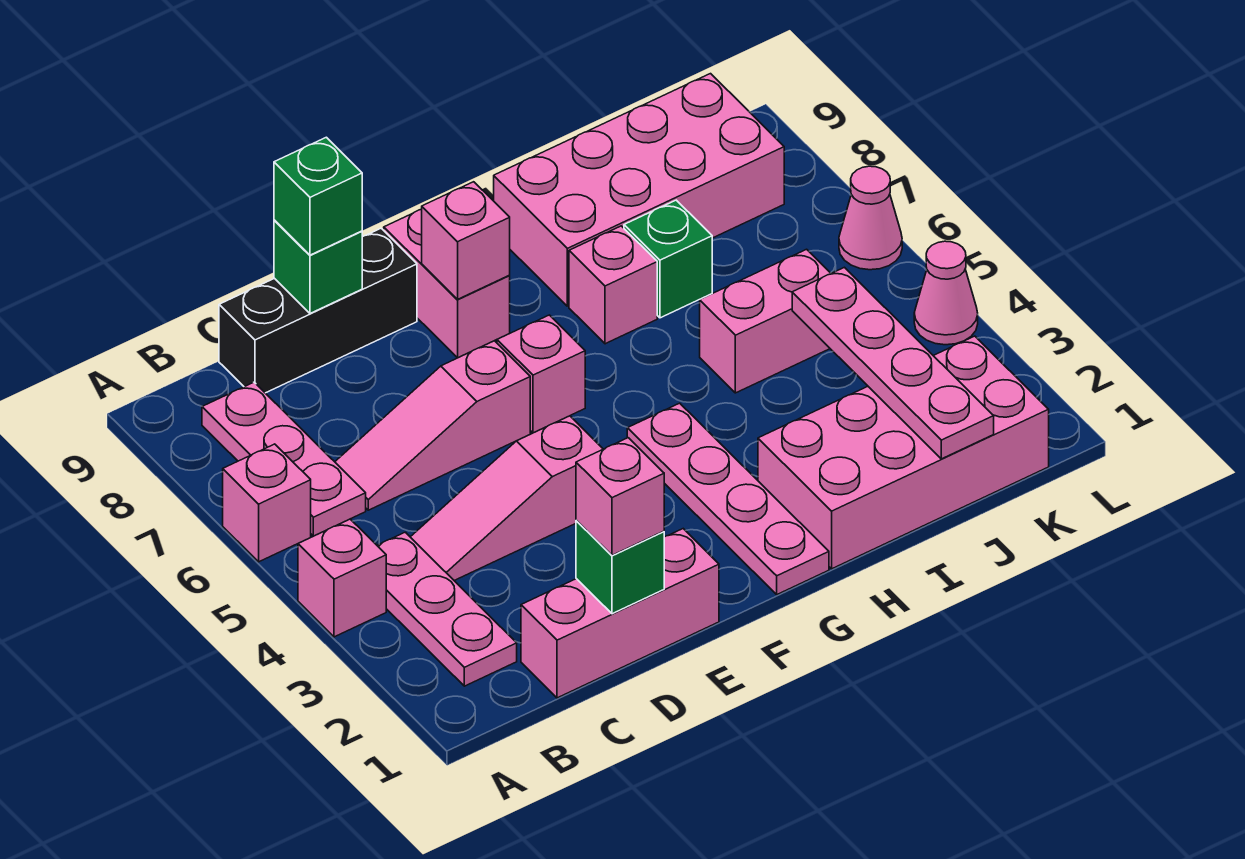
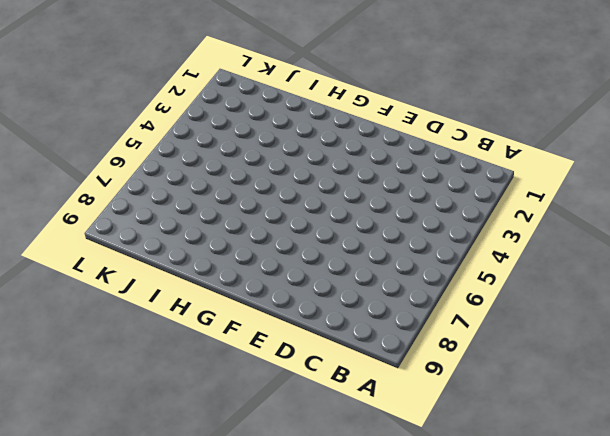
none -> pink brick A4 level 1
none -> pink brick A6 level 1
none -> pink plate B2:B4 level 1

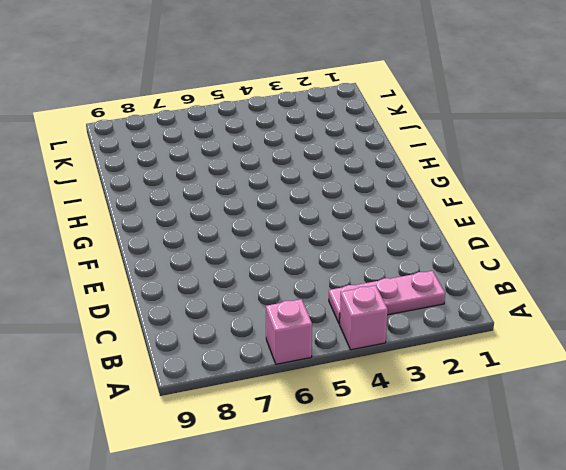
none -> pink plate B6:B8 level 1
none -> pink brick C1:E1 level 1
none -> pink slope C4:E4 level 1 top E

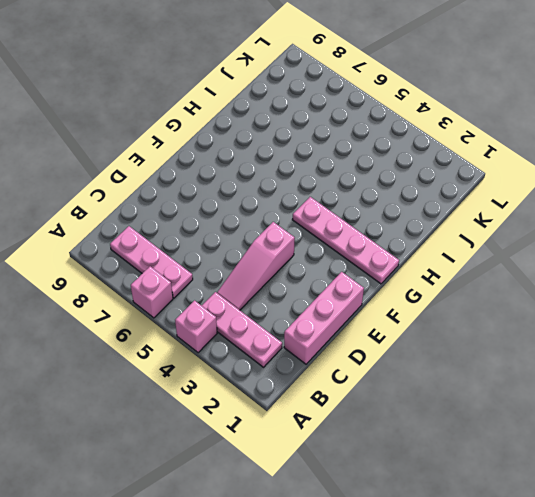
none -> pink slope C6:E6 level 1 top E
none -> black brick C9:E9 level 1
none -> pink brick F6 level 1

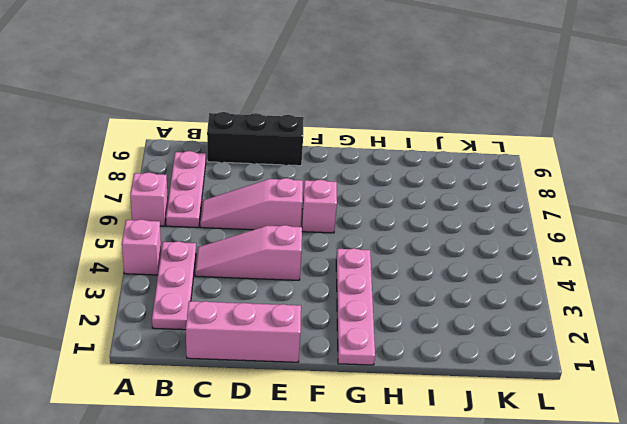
none -> pink brick F8:F9 level 1
none -> pink brick H1:K2 level 1
none -> pink brick H7 level 1

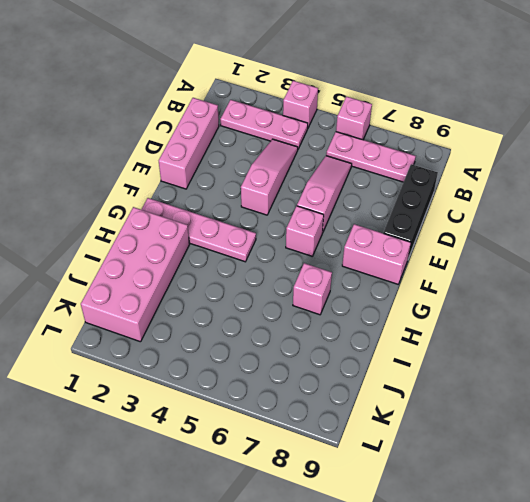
none -> pink brick H8:K9 level 1
none -> pink brick I5:J5 level 1
none -> green brick I7 level 1

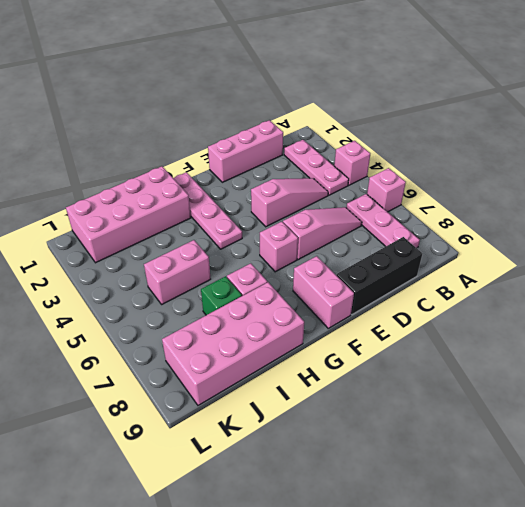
none -> pink cone L4 level 1
none -> pink cone L6 level 1
none -> green brick D1 level 2

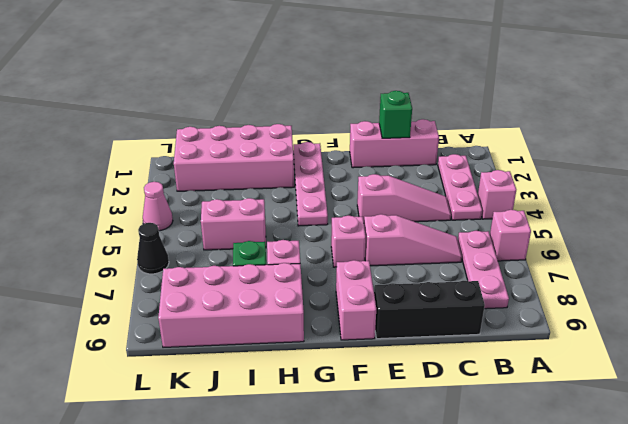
black cone L6 level 1 -> pink cone L6 level 1
none -> green brick D9 level 2
none -> pink brick F8 level 2
none -> pink plate J1:J4 level 2

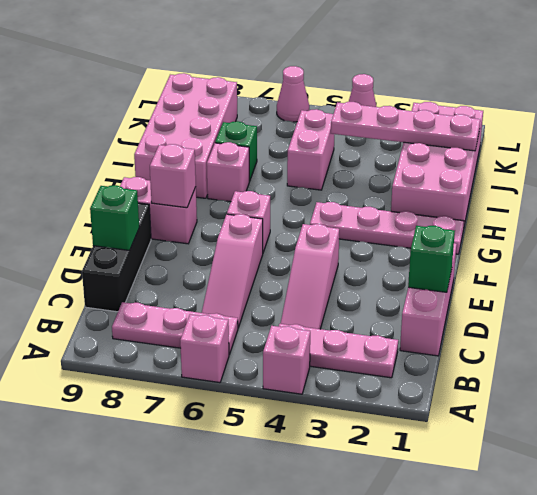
none -> pink brick D1 level 3
none -> green brick D9 level 3

